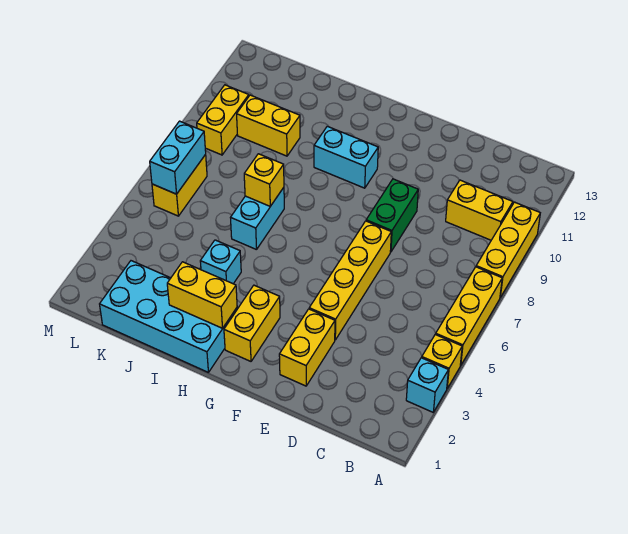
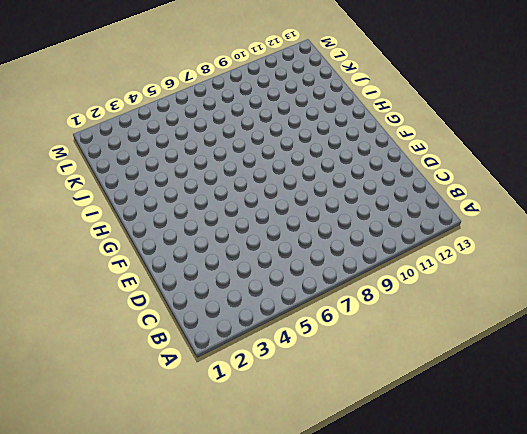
none -> cyan brick A3 level 1
none -> yellow brick A4 level 1
none -> yellow brick A5:A7 level 1

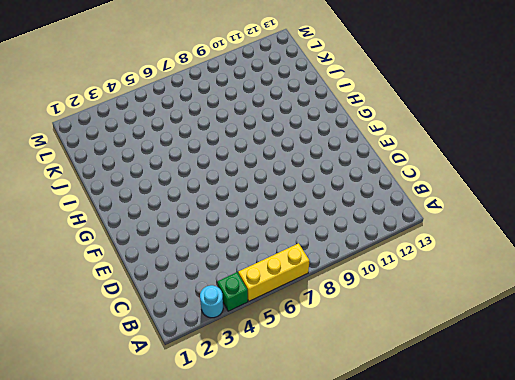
cyan round brick A3 level 1 -> cyan brick A3 level 1
green brick A4 level 1 -> yellow brick A4 level 1
none -> yellow brick A8:A10 level 1
none -> yellow brick B10:C10 level 1
none -> yellow brick E2:E3 level 1

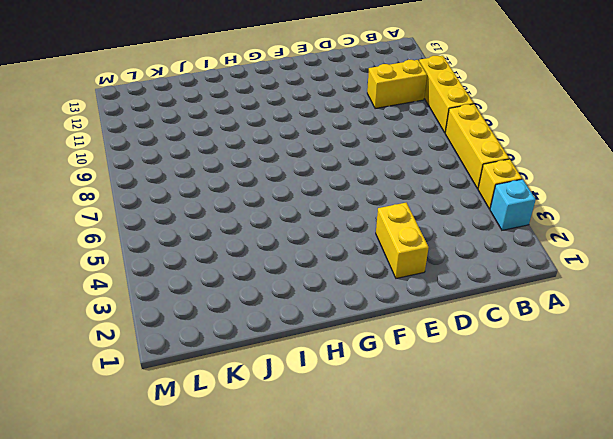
none -> yellow brick E4:E7 level 1
none -> green brick E8:E9 level 1
none -> yellow brick G2:G3 level 1

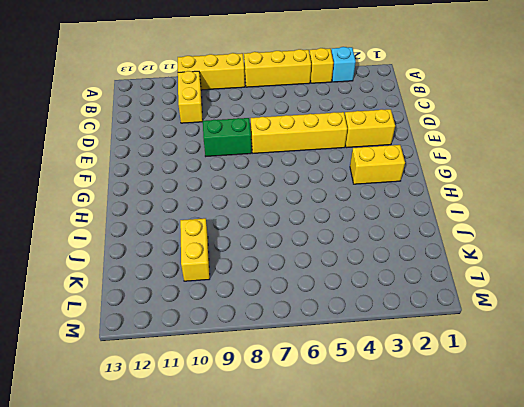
none -> cyan brick G10:H10 level 1
none -> cyan brick H1:K2 level 1
none -> cyan brick I4 level 1

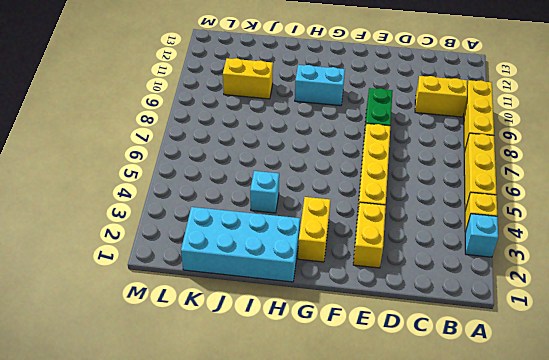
none -> cyan brick I6:I7 level 1
none -> yellow brick L6:L7 level 1
none -> yellow brick L9:L10 level 1

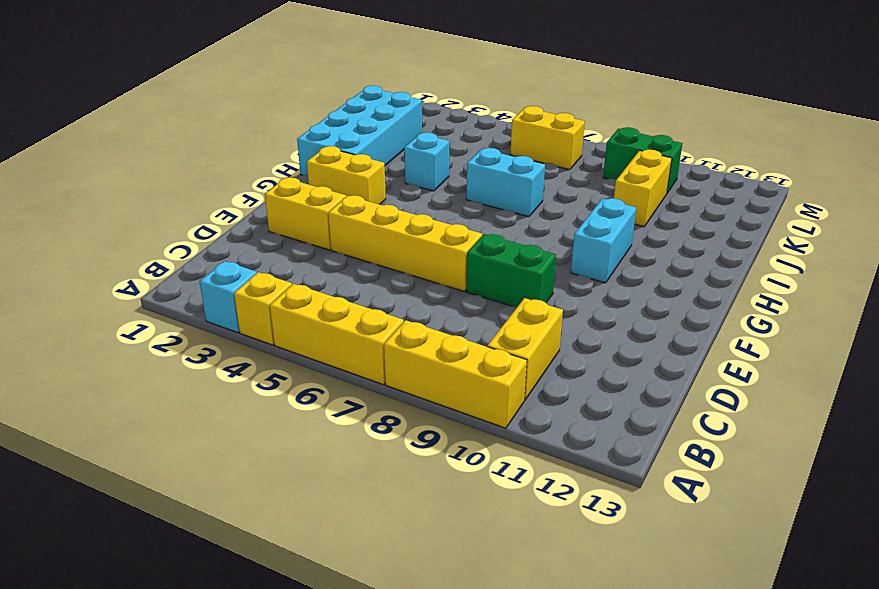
green brick L9:L10 level 1 -> yellow brick L9:L10 level 1
none -> yellow brick H2:I2 level 2
none -> yellow brick I7 level 2
none -> cyan brick L6:L7 level 2

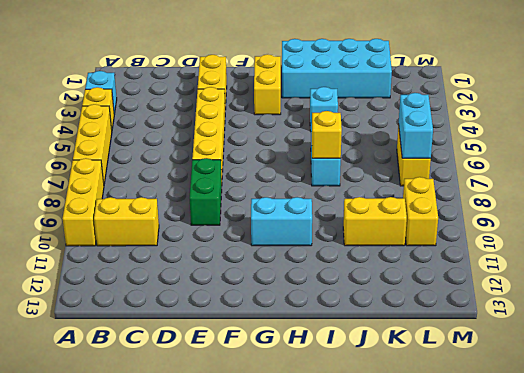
none -> yellow brick H2:I2 level 2

